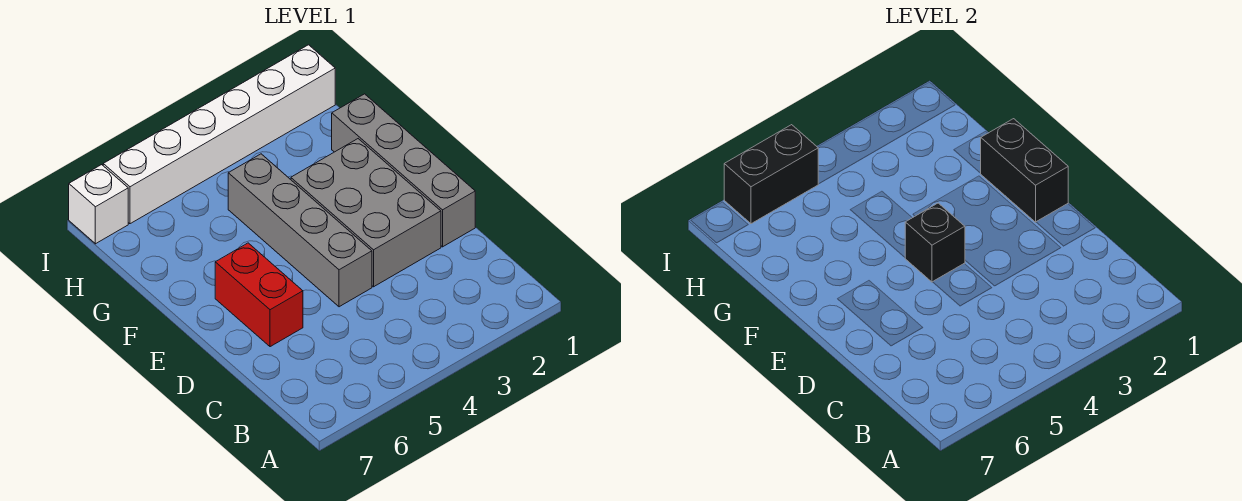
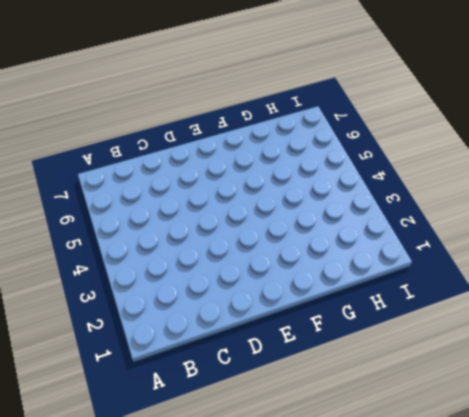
none -> grey brick D1:G1 level 1
none -> grey brick D2:F3 level 1

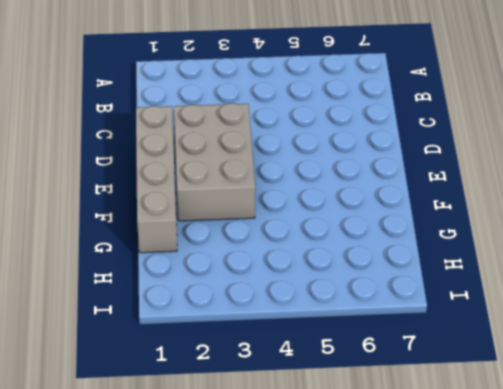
none -> grey brick D4:G4 level 1
none -> red brick D6:E6 level 1

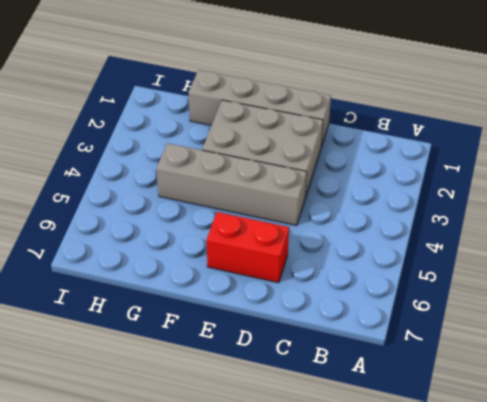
none -> white brick I1:I6 level 1
none -> white brick I7 level 1

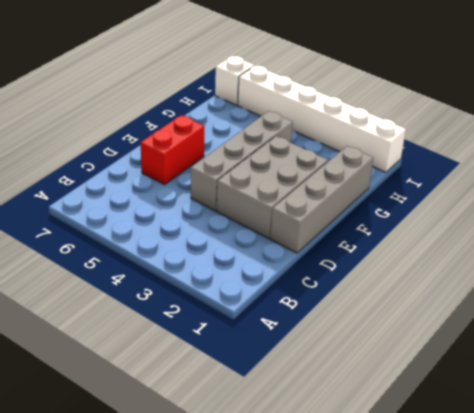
none -> black brick E1:F1 level 2
none -> black brick E4 level 2

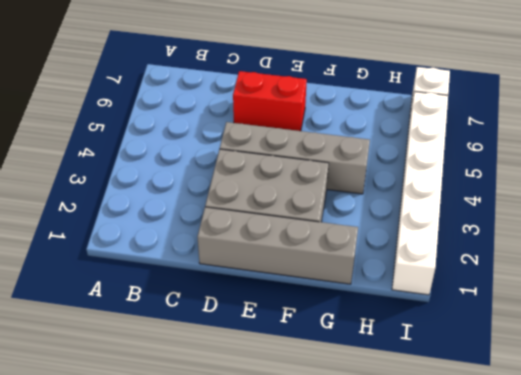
none -> black brick E1:F1 level 2
none -> black brick E4 level 2

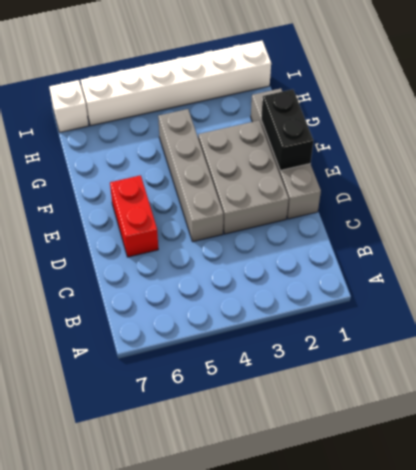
none -> black brick E4 level 2
none -> black brick I5:I6 level 2

